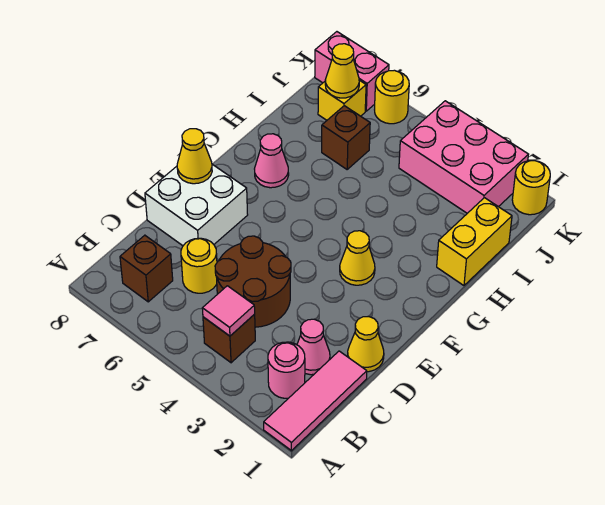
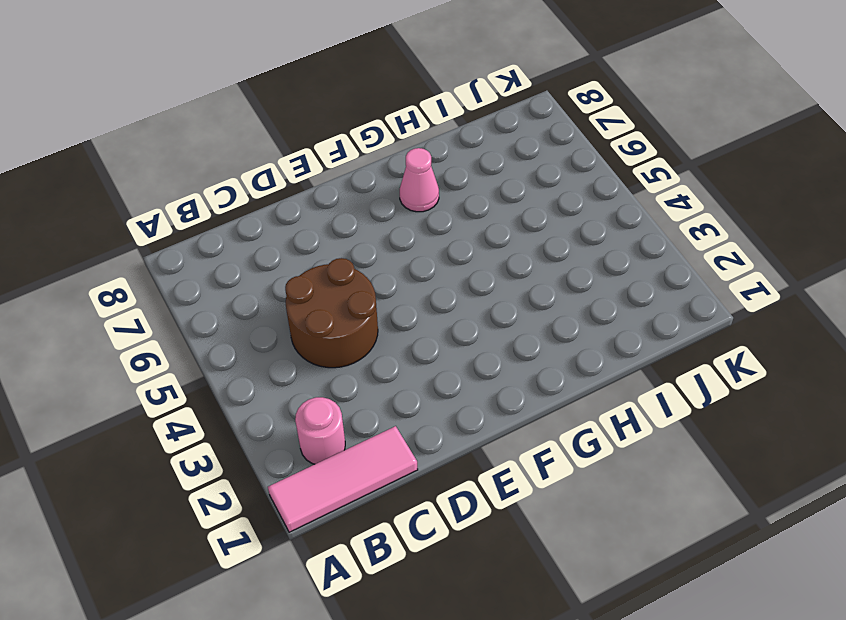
none -> brown brick B4 level 1
none -> brown brick B7 level 1
none -> pink cone C2 level 1

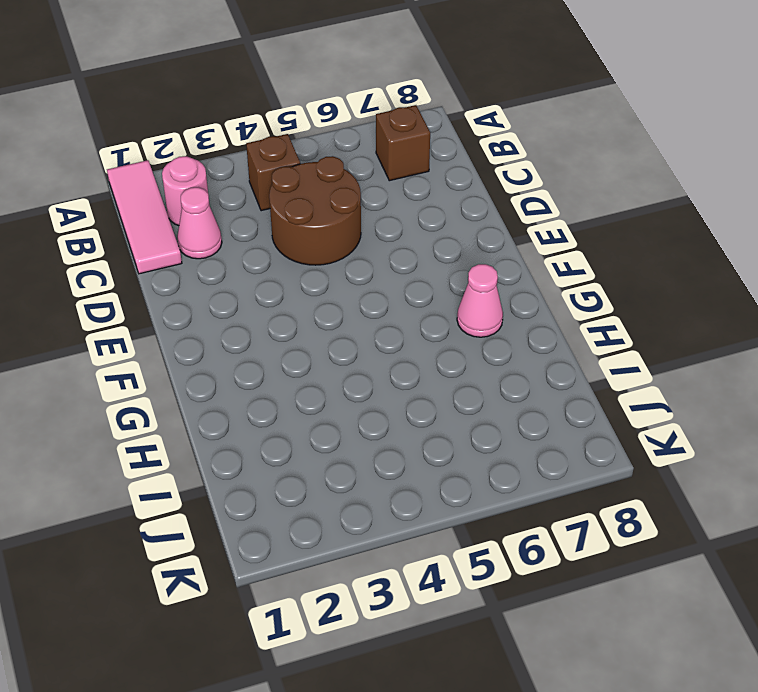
none -> yellow round brick C6 level 1
none -> yellow cone D1 level 1
none -> white brick D7:E8 level 1

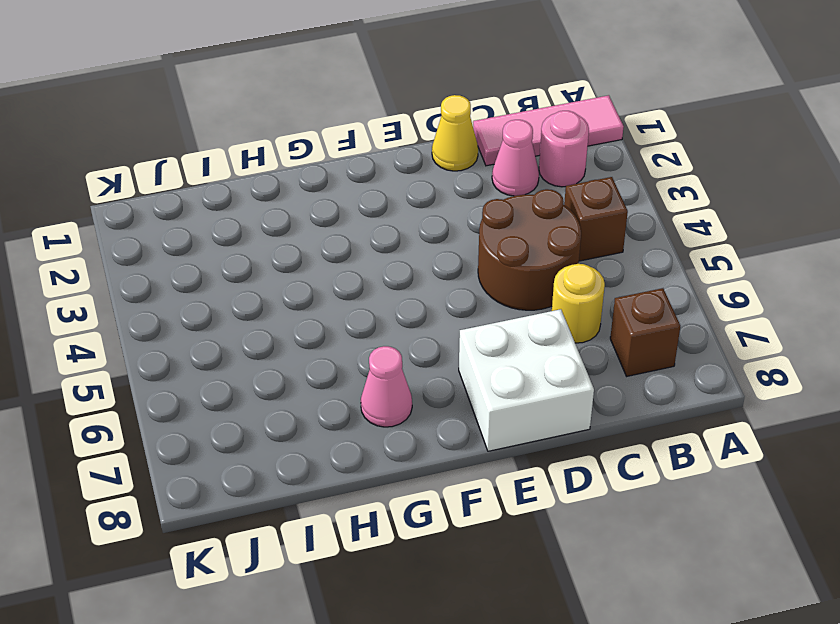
none -> yellow cone F3 level 1
none -> yellow brick H1:I1 level 1
none -> brown brick I6 level 1

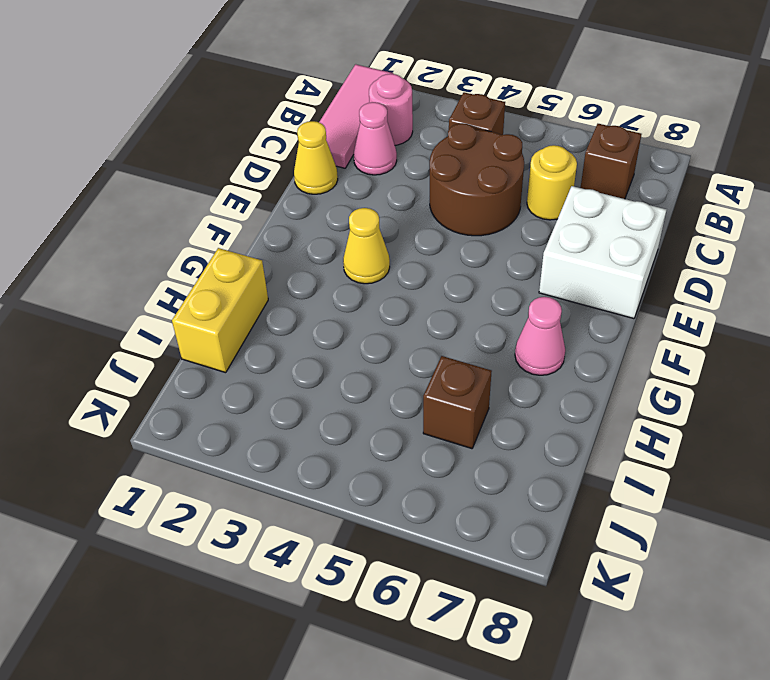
none -> pink brick J2:K4 level 1
none -> yellow brick J7 level 1
none -> yellow round brick K1 level 1

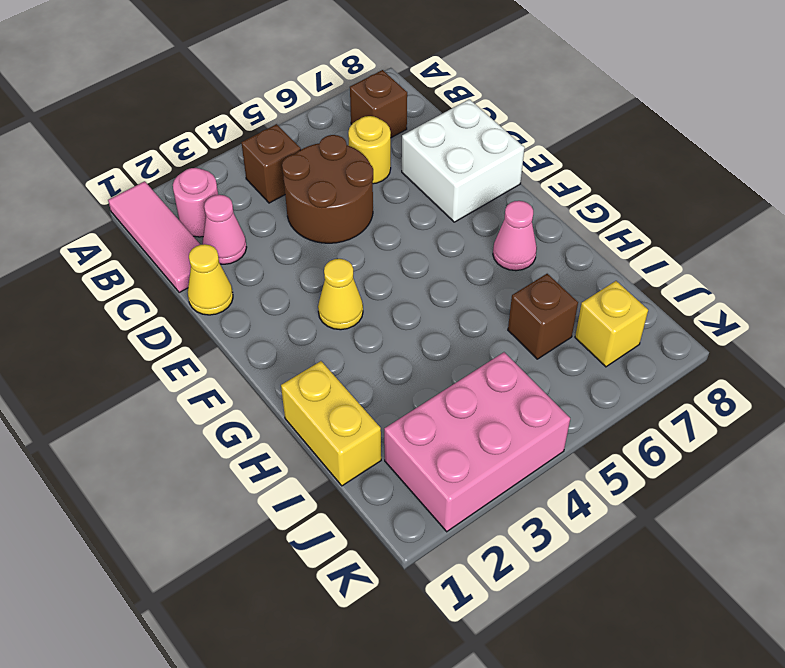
none -> yellow round brick K1 level 1
none -> yellow round brick K6 level 1
none -> pink brick K7:K8 level 1

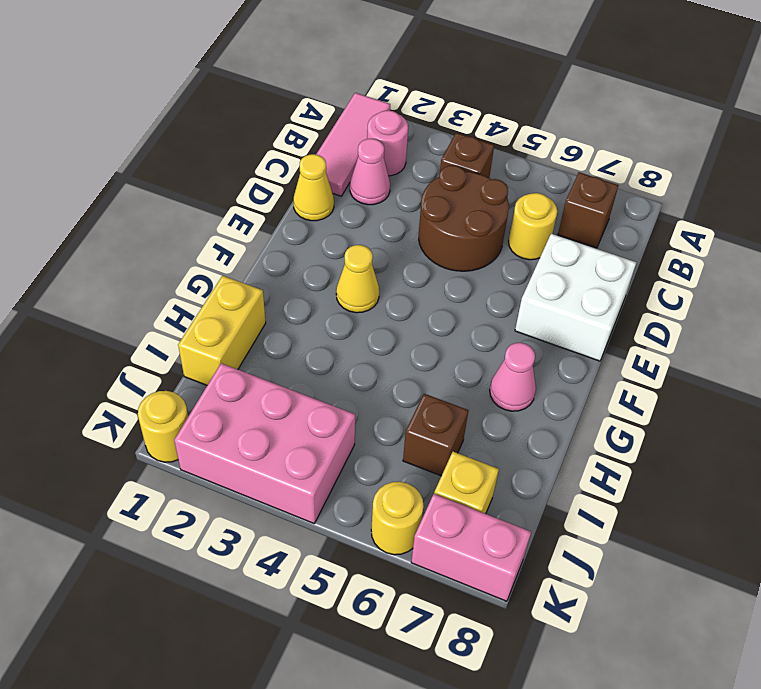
none -> pink tile B4 level 2
none -> yellow cone E8 level 2
none -> yellow cone J7 level 2

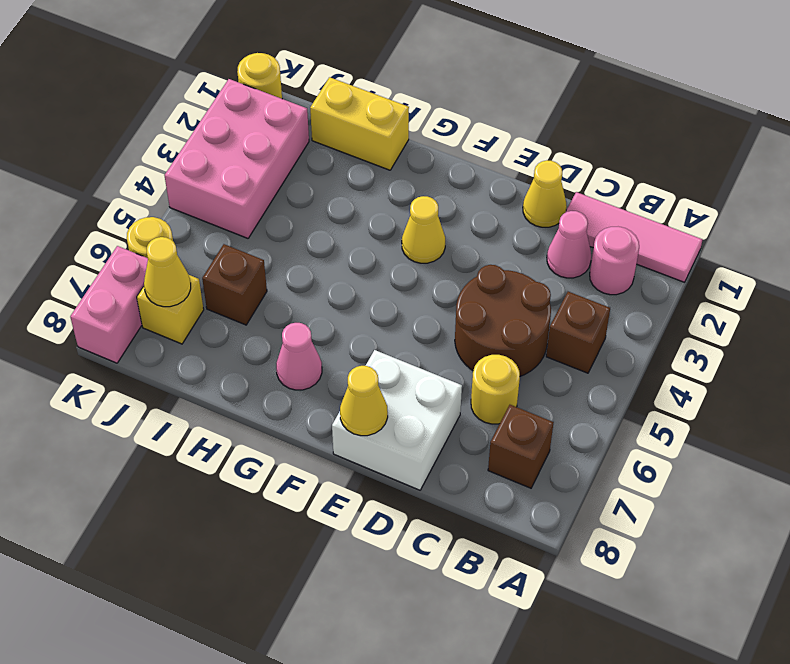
none -> pink tile B4 level 2

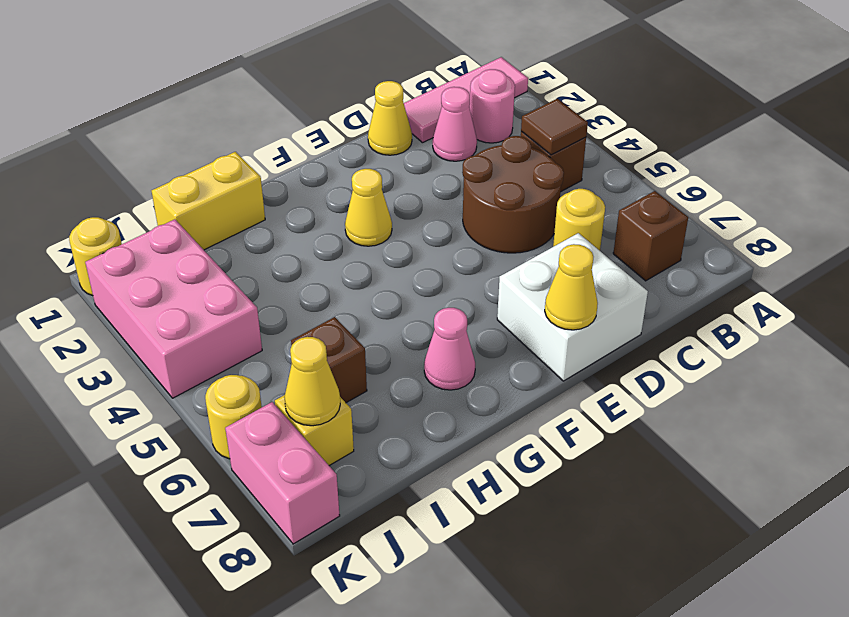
brown tile B4 level 2 -> pink tile B4 level 2

